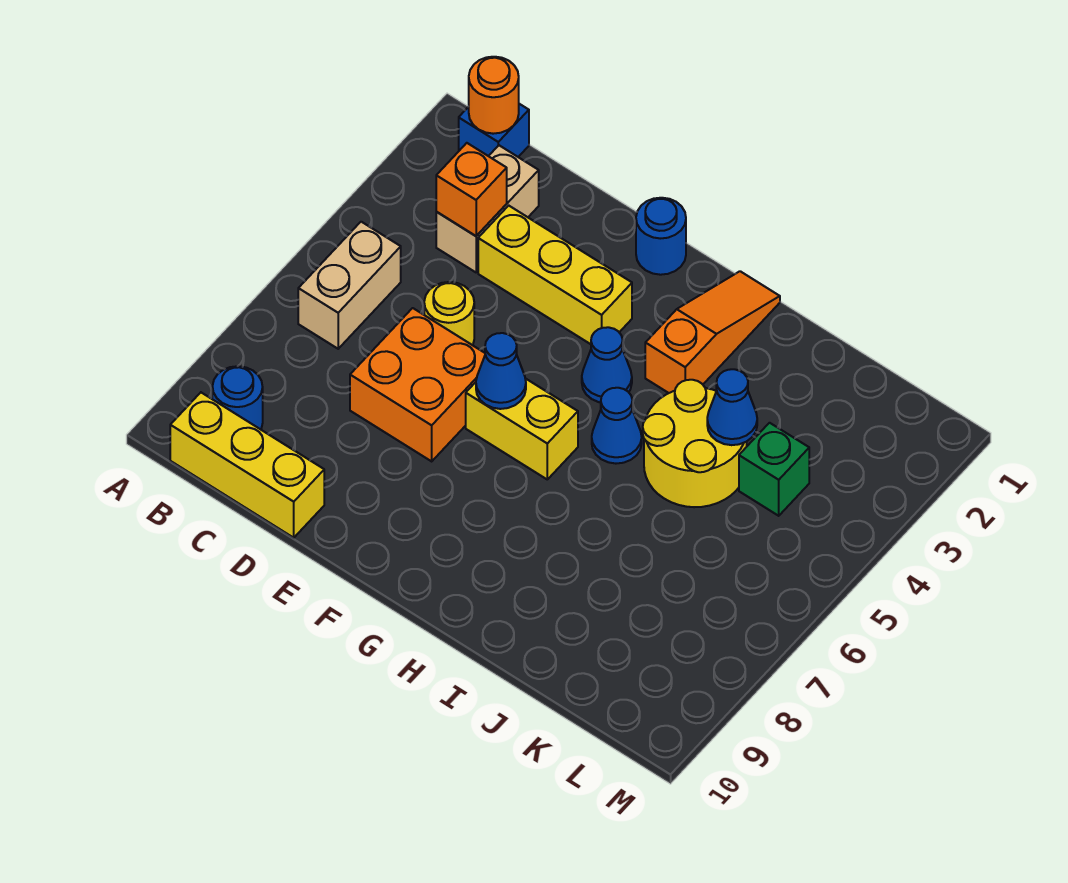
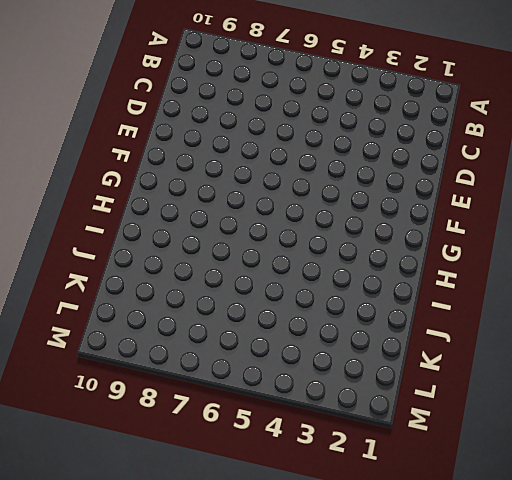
none -> blue brick B1 level 1
none -> tan brick B5:B6 level 1
none -> blue round brick B9 level 1

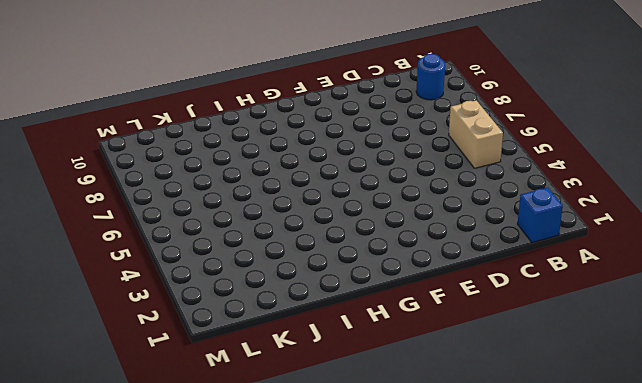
none -> yellow brick B10:D10 level 1
none -> tan brick C2:C3 level 1
none -> yellow brick D3:F3 level 1

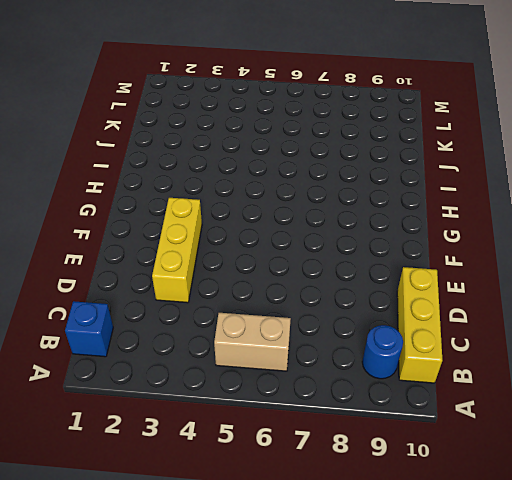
none -> tan brick C2:C3 level 1
none -> yellow round brick D5 level 1
none -> orange brick D6:E7 level 1

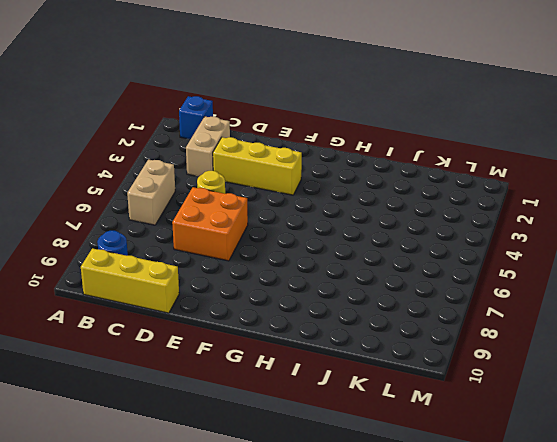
none -> blue round brick F1 level 1
none -> yellow brick F6:G6 level 1
none -> blue cone G4 level 1

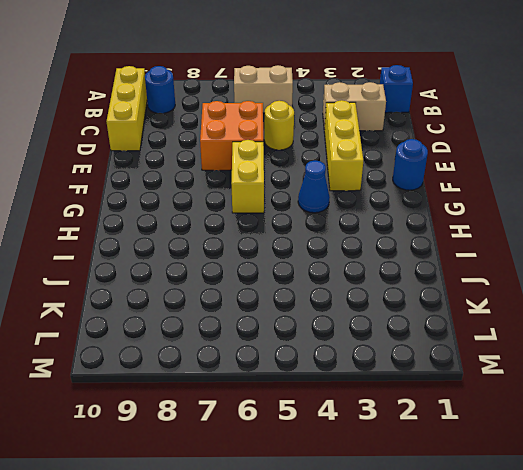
none -> orange slope H1:H3 level 1 top 3
none -> blue cone H5 level 1
none -> yellow round brick I4:J5 level 1

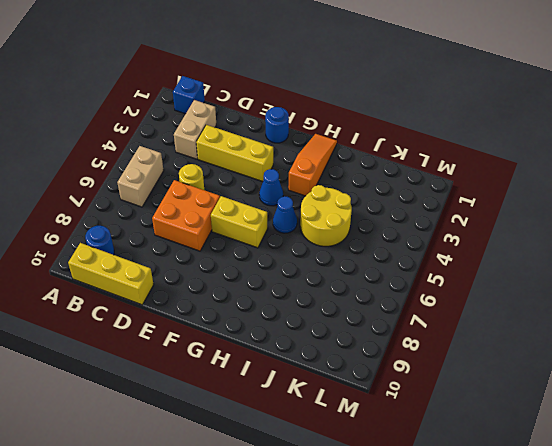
none -> green brick K4 level 1
none -> orange round brick B1 level 2
none -> orange brick C3 level 2

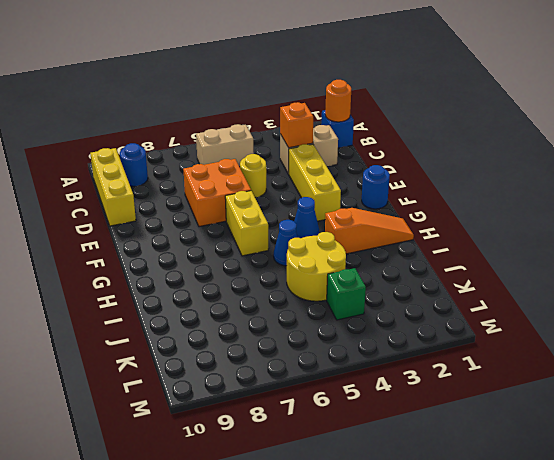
none -> blue cone F6 level 2
none -> blue cone J4 level 2

